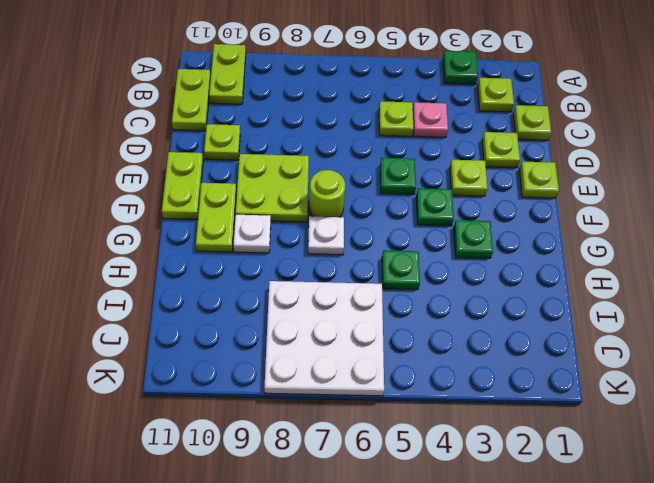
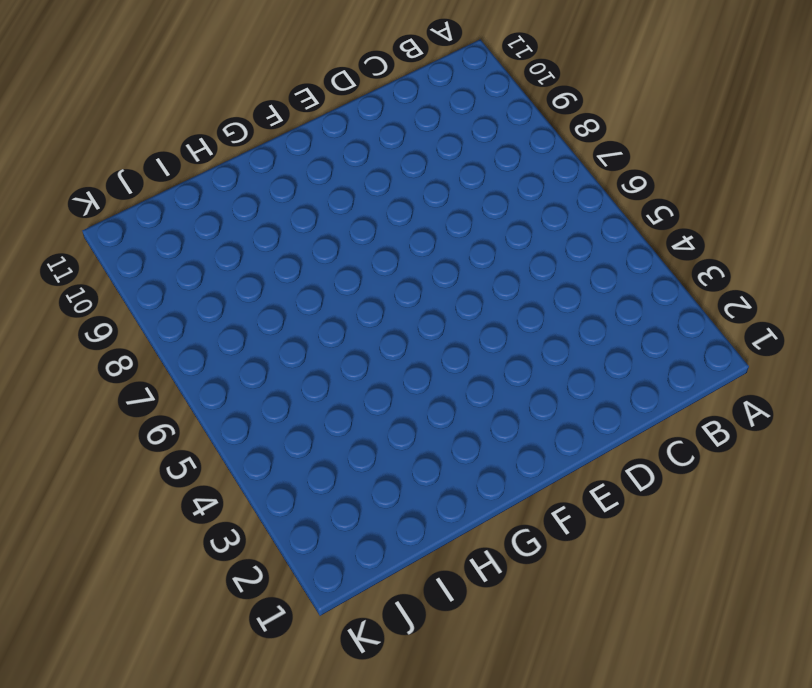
none -> green plate A3 level 1
none -> lime plate A10:B10 level 1
none -> lime plate B2 level 1

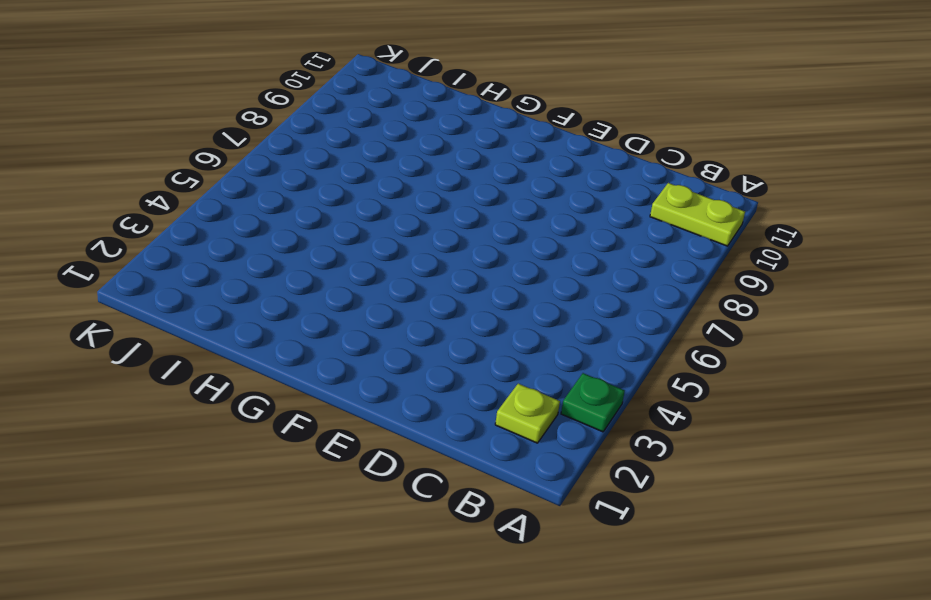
none -> lime plate B11:C11 level 1
none -> lime plate C1 level 1
none -> pink plate C4 level 1

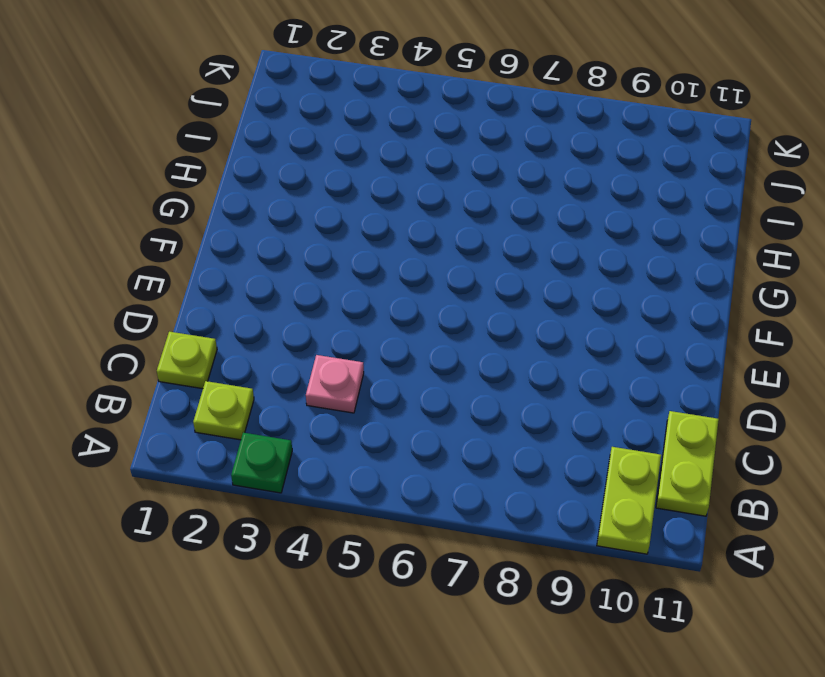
none -> lime plate C5 level 1
none -> lime plate D2 level 1
none -> lime plate D10 level 1

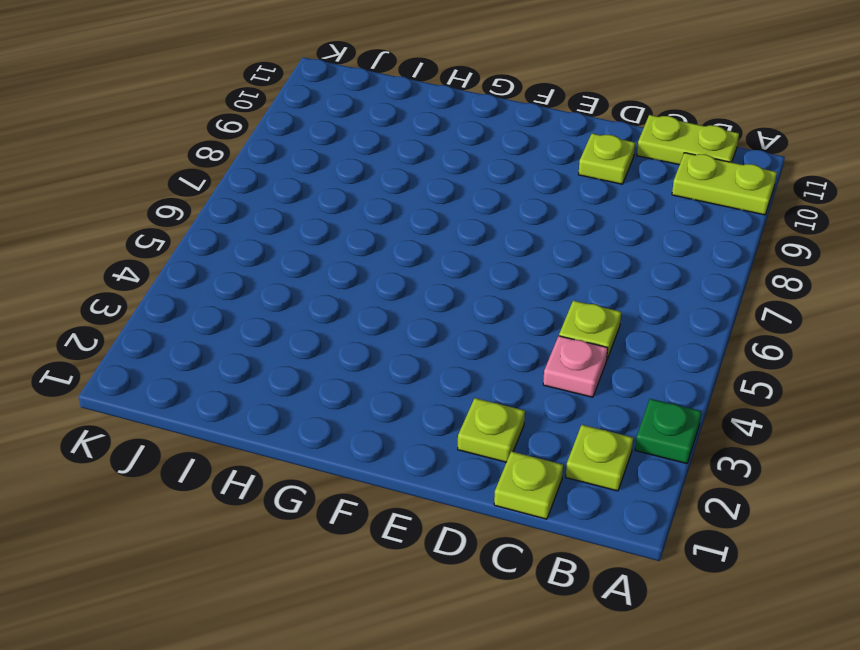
none -> lime plate E1 level 1
none -> lime plate E3 level 1
none -> green plate E5 level 1

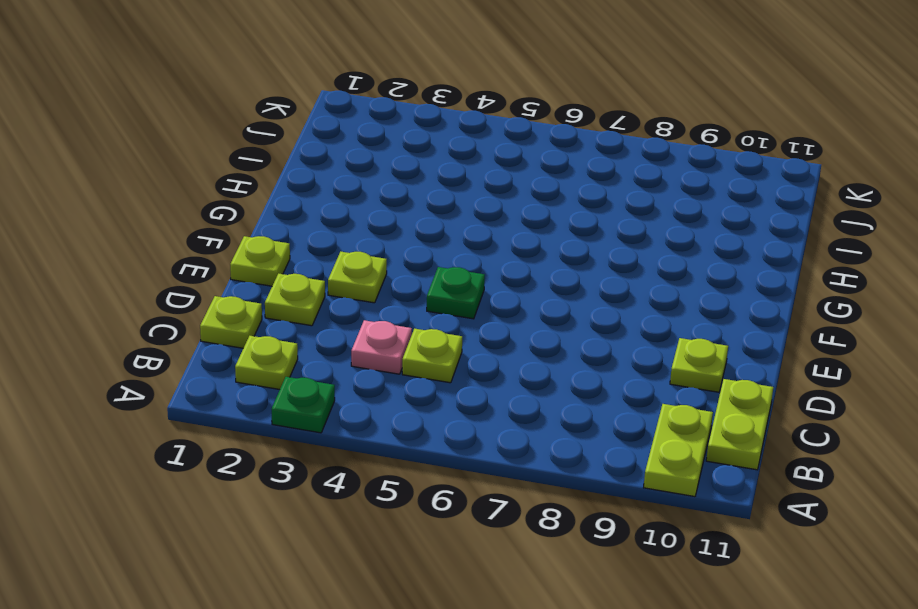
none -> lime plate E8:F9 level 1
none -> lime plate E11:F11 level 1
none -> green plate F4 level 1

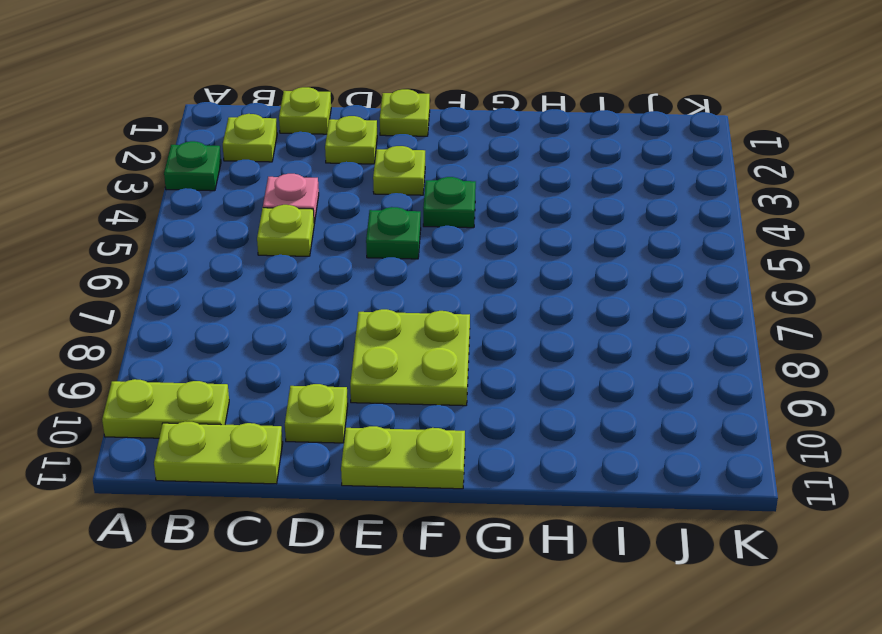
none -> lime round brick F7 level 1
none -> lime plate F10:G10 level 1
none -> green plate G3 level 1

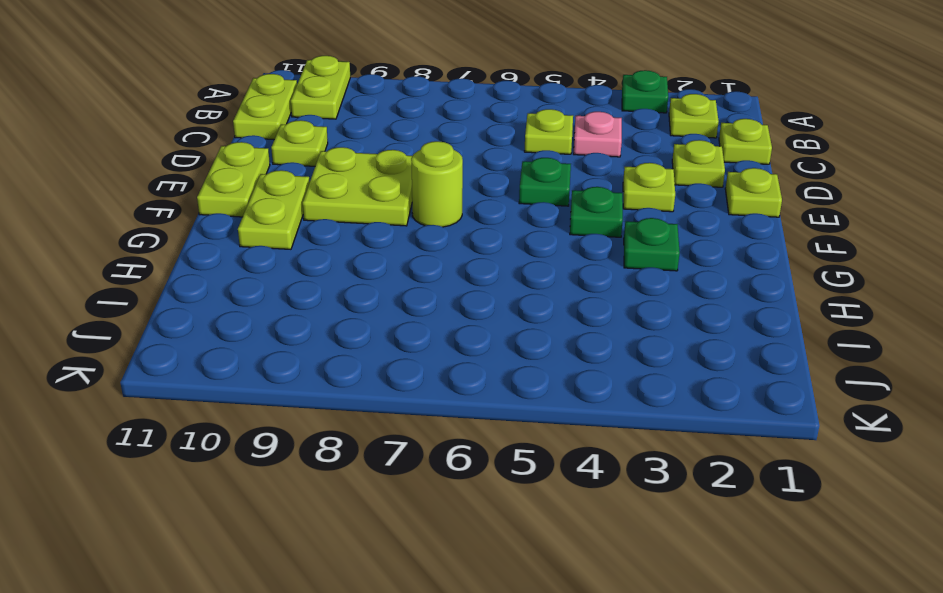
none -> white plate G7 level 1
none -> white plate G9 level 1
none -> green plate H5 level 1

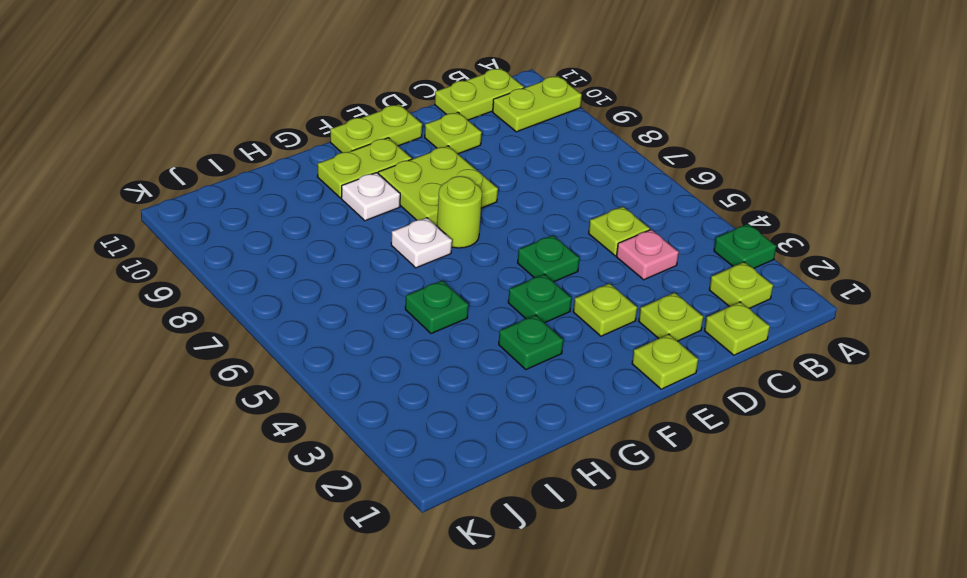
none -> white plate I6:K8 level 1

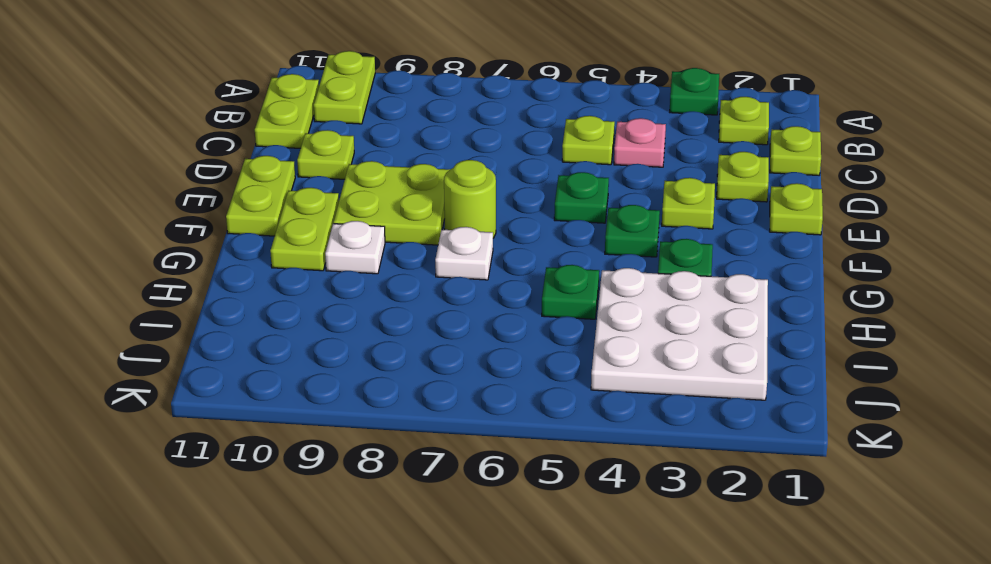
white plate H2:J4 level 1 -> white plate I6:K8 level 1

